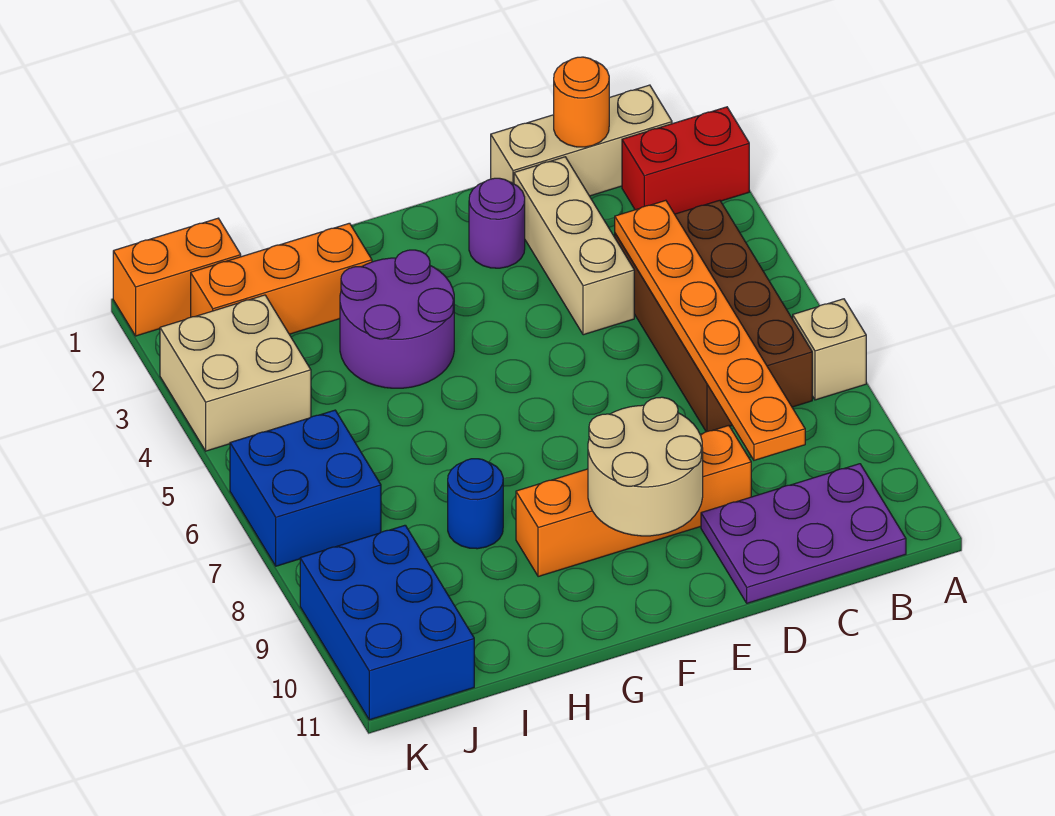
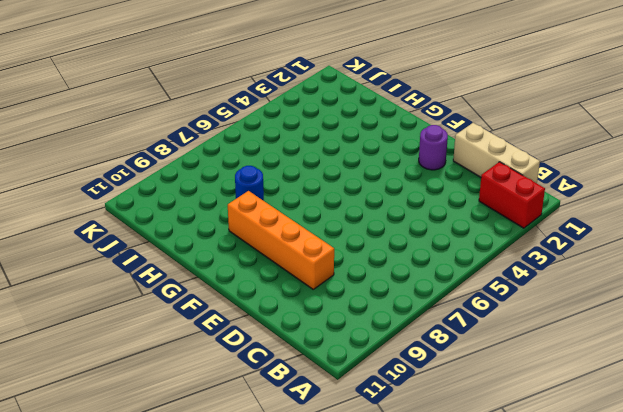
none -> tan brick A7 level 1
none -> brown brick B4:C7 level 1
none -> purple plate B10:D11 level 1

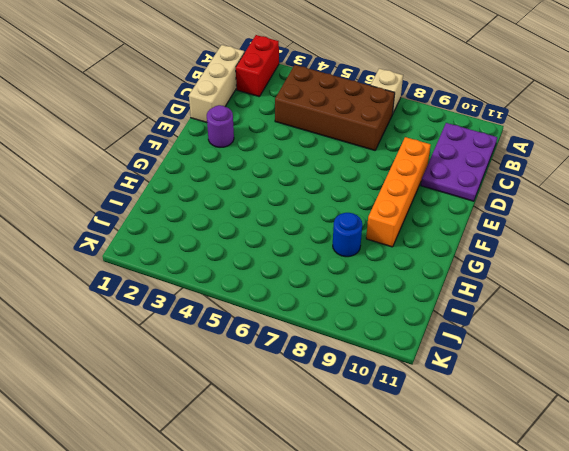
none -> tan brick D2:D4 level 1
none -> purple round brick G3:H4 level 1
none -> orange brick H2:J2 level 1

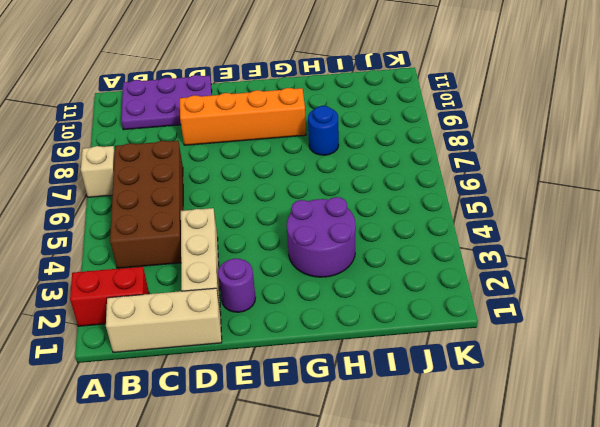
none -> orange brick H2:J2 level 1
none -> orange brick J1:K1 level 1
none -> tan brick J3:K4 level 1

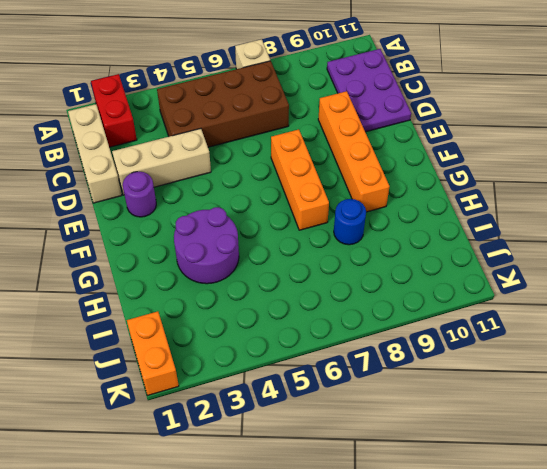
orange brick E7:G7 level 1 -> orange brick H2:J2 level 1
none -> tan brick J3:K4 level 1
none -> blue brick J6:K7 level 1
none -> blue brick J9:K11 level 1

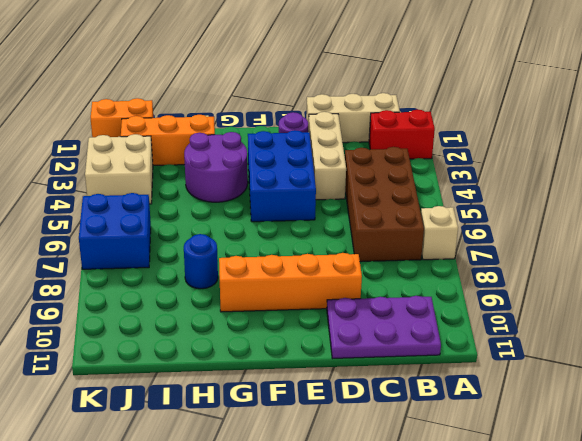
blue brick E3:F5 level 1 -> blue brick J9:K11 level 1
none -> orange round brick C1 level 2
none -> orange plate C4:C9 level 2
none -> tan round brick E9:F10 level 2

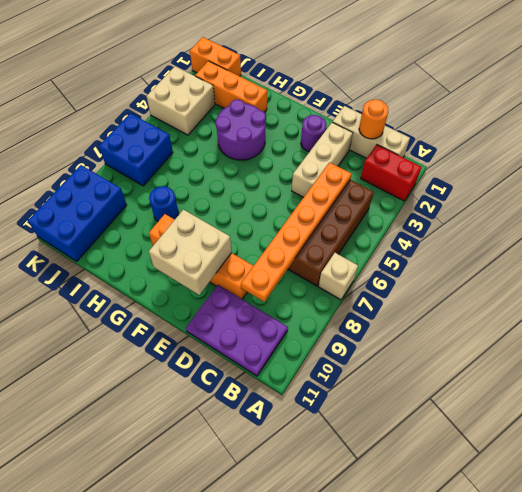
tan brick E9:F10 level 2 -> tan round brick E9:F10 level 2

